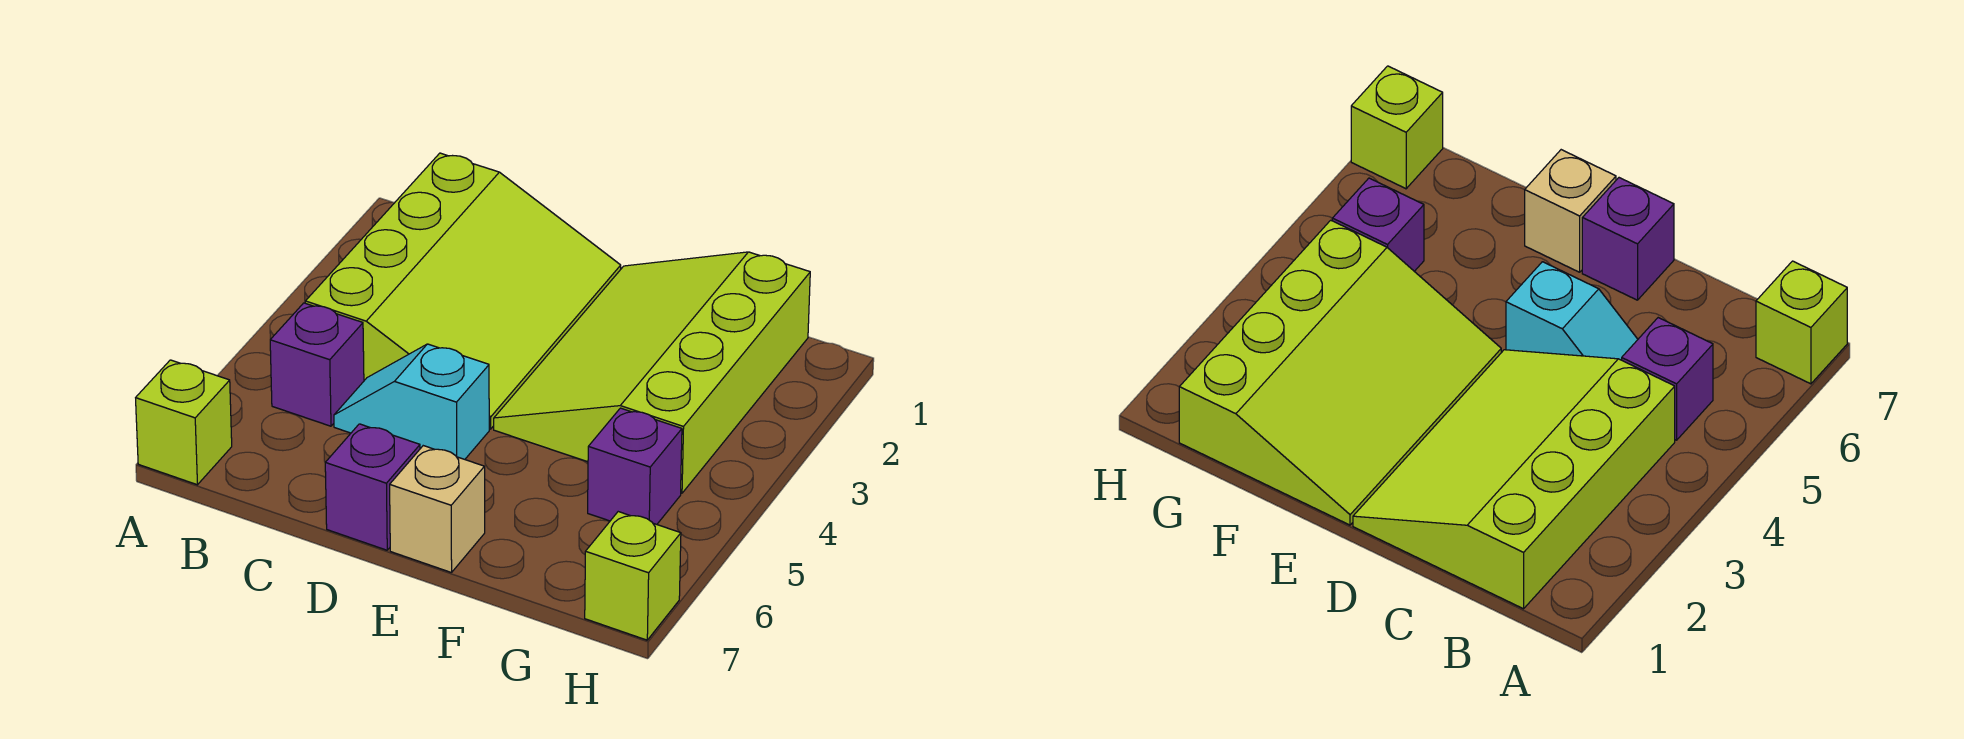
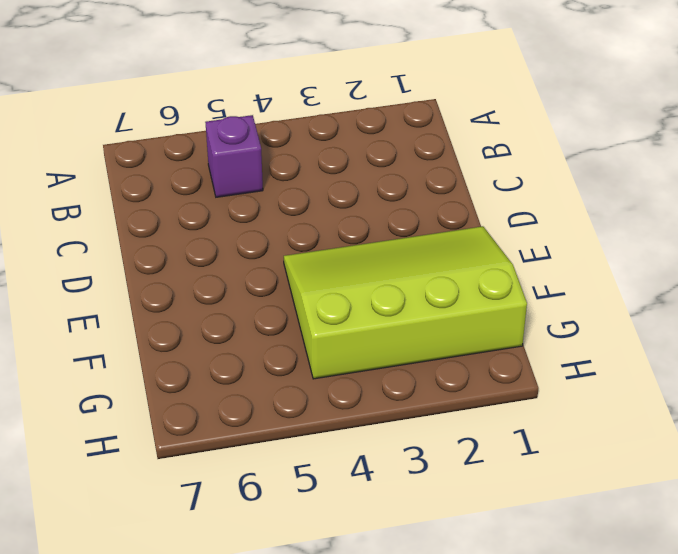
none -> lime brick A7 level 1
none -> lime slope B1:D4 level 1 top B

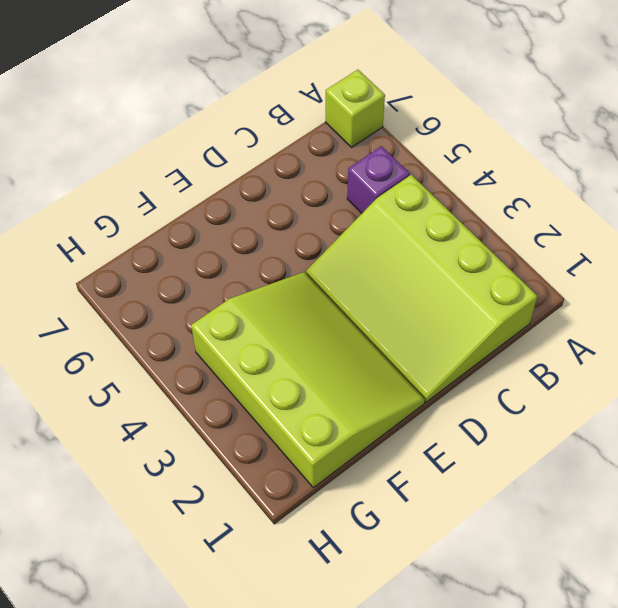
none -> cyan slope C5:D5 level 1 top D
none -> purple brick D7 level 1

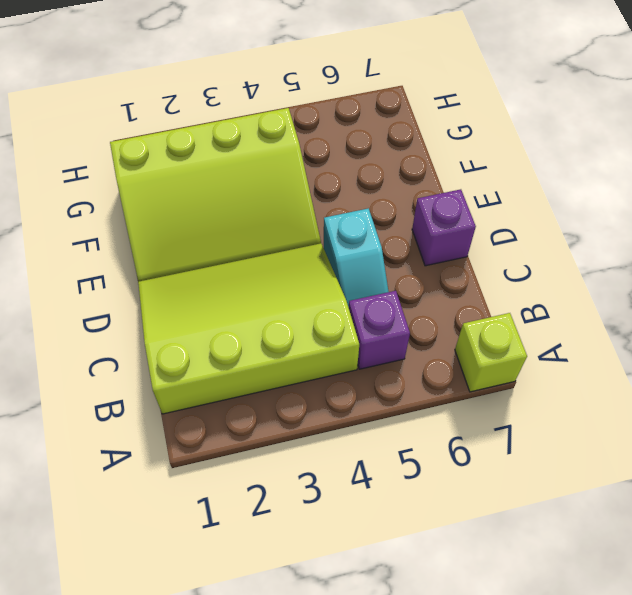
none -> tan brick E7 level 1
none -> purple brick G5 level 1

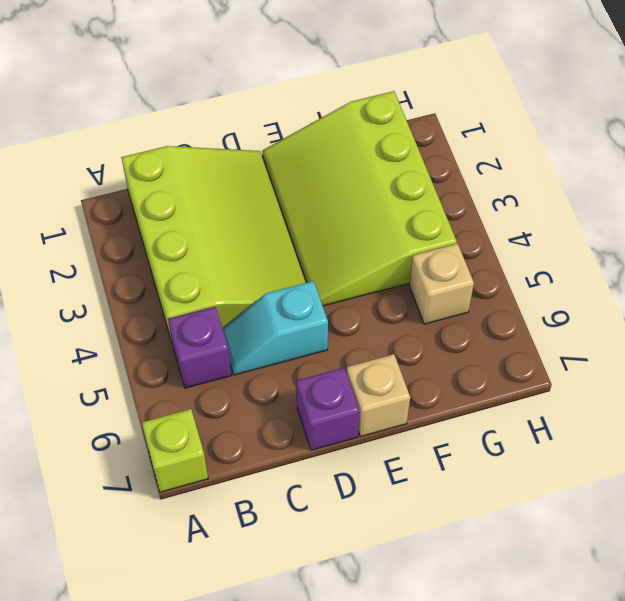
tan brick G5 level 1 -> purple brick G5 level 1
none -> lime brick H7 level 1

